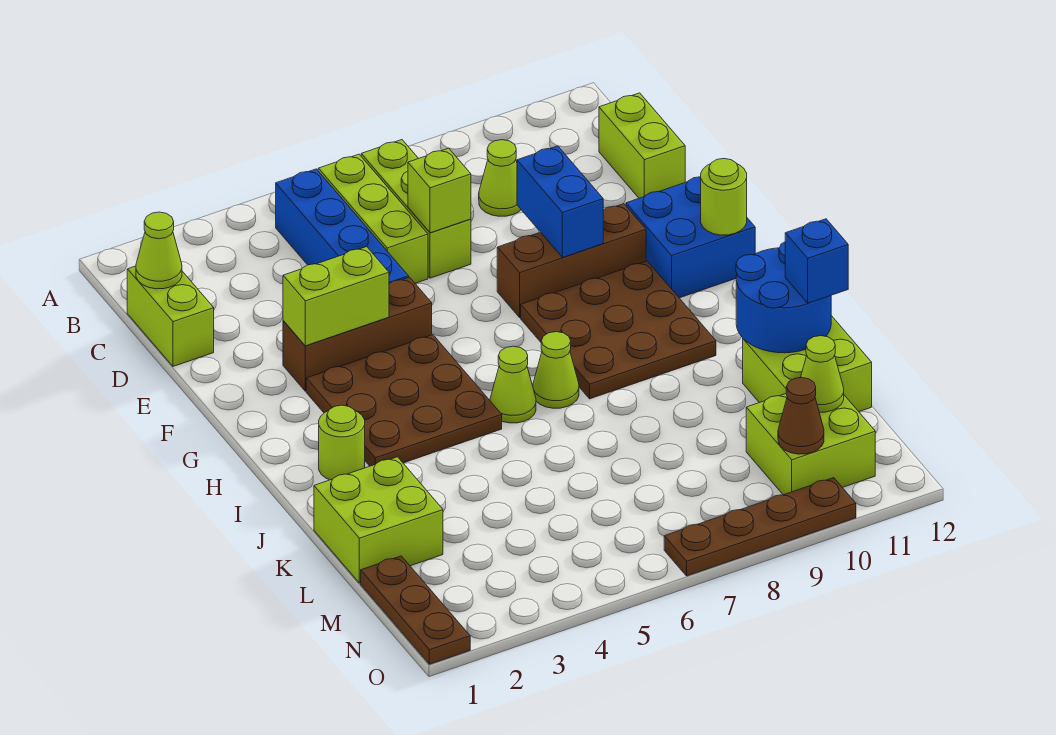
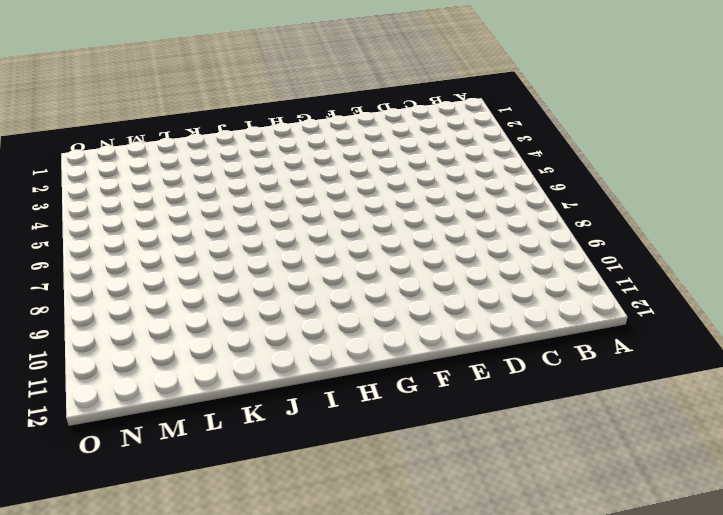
none -> blue brick B5:E5 level 1
none -> lime brick B6:D6 level 1
none -> lime brick B7:D7 level 1

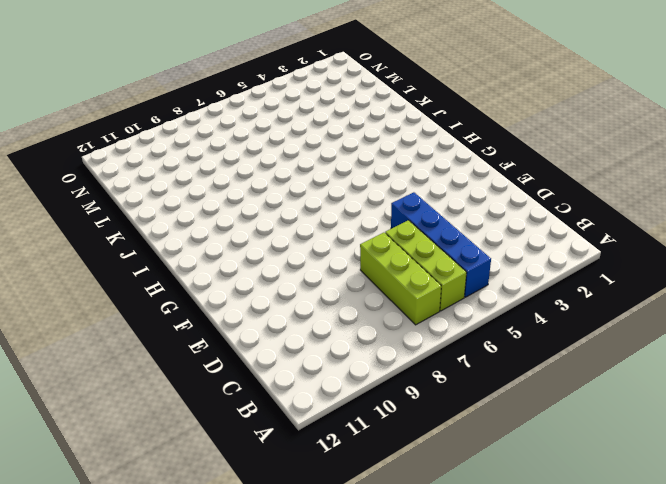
none -> lime brick C1:D1 level 1
none -> lime cone C9 level 1
none -> lime brick C12:D12 level 1

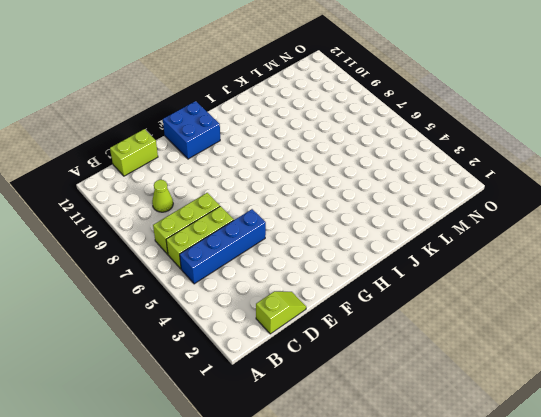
lime slope C1:D1 level 1 top C -> lime brick C1:D1 level 1
none -> brown brick F3:F5 level 1
none -> brown brick F8:F10 level 1
none -> brown plate G3:I5 level 1

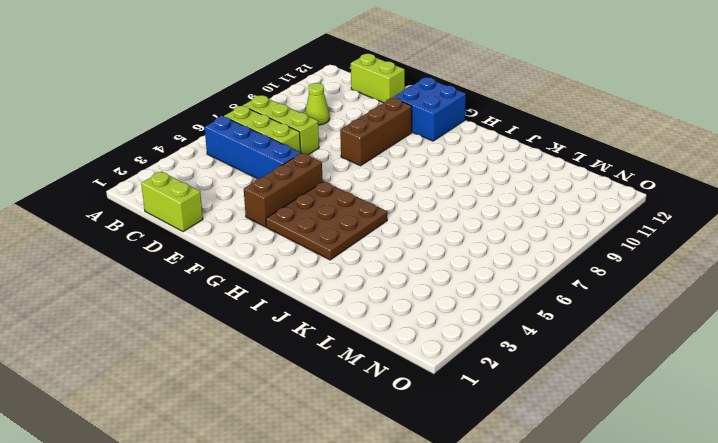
none -> brown plate G8:I10 level 1
none -> lime round brick I2 level 1
none -> lime cone I6 level 1

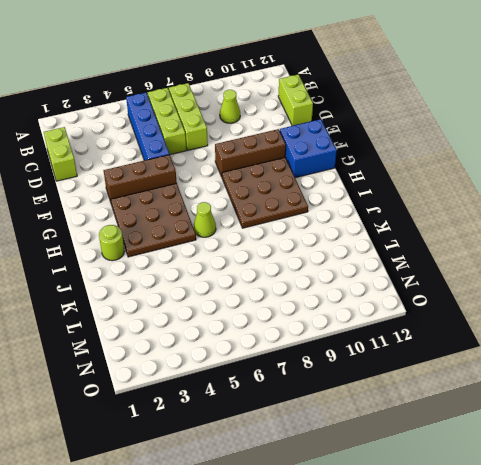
none -> lime cone I7 level 1
none -> lime brick K1:L2 level 1
none -> lime brick K11:L12 level 1

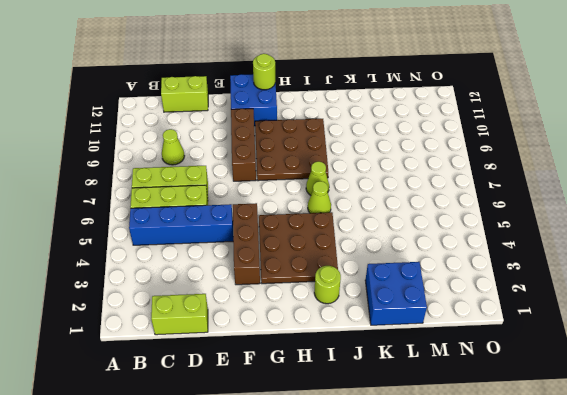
blue brick K1:L2 level 1 -> lime brick K1:L2 level 1
none -> lime brick K11:L12 level 1
none -> brown plate M1:O1 level 1
none -> lime brick M10:N11 level 1

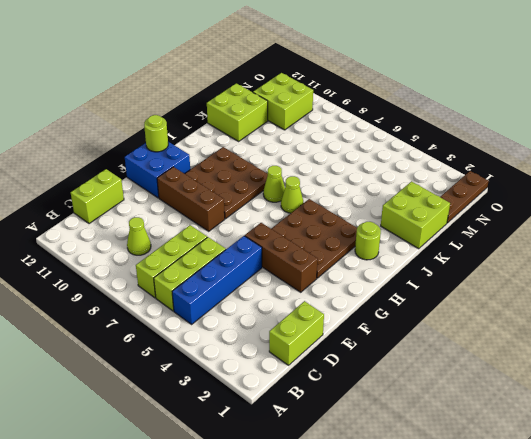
none -> brown plate O7:O10 level 1
none -> lime cone C1 level 2
none -> lime brick D7 level 2

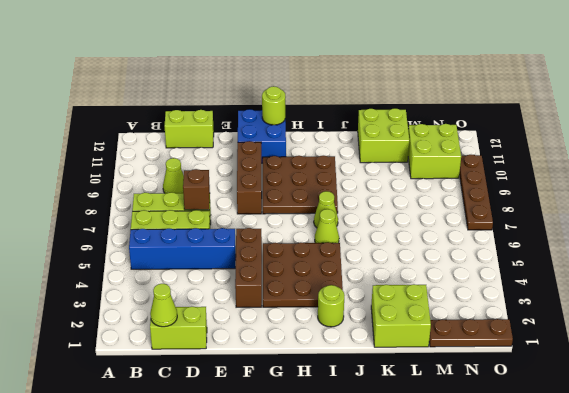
brown brick D7 level 2 -> lime brick D7 level 2
none -> blue brick E9:F9 level 2
none -> lime brick F3:F4 level 2
none -> blue round brick J11:K12 level 2

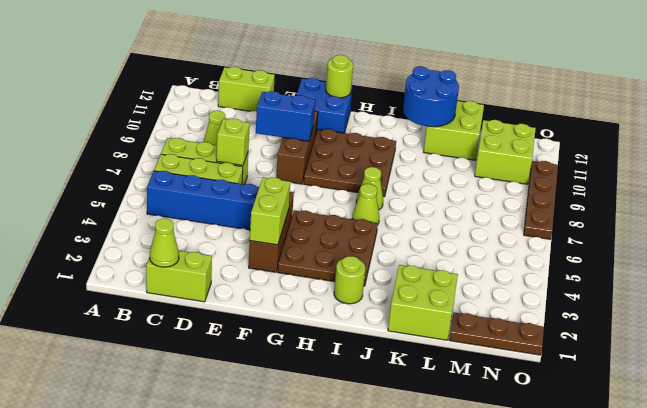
none -> lime cone M11 level 2
none -> brown cone N10 level 2
none -> blue brick K12 level 3

